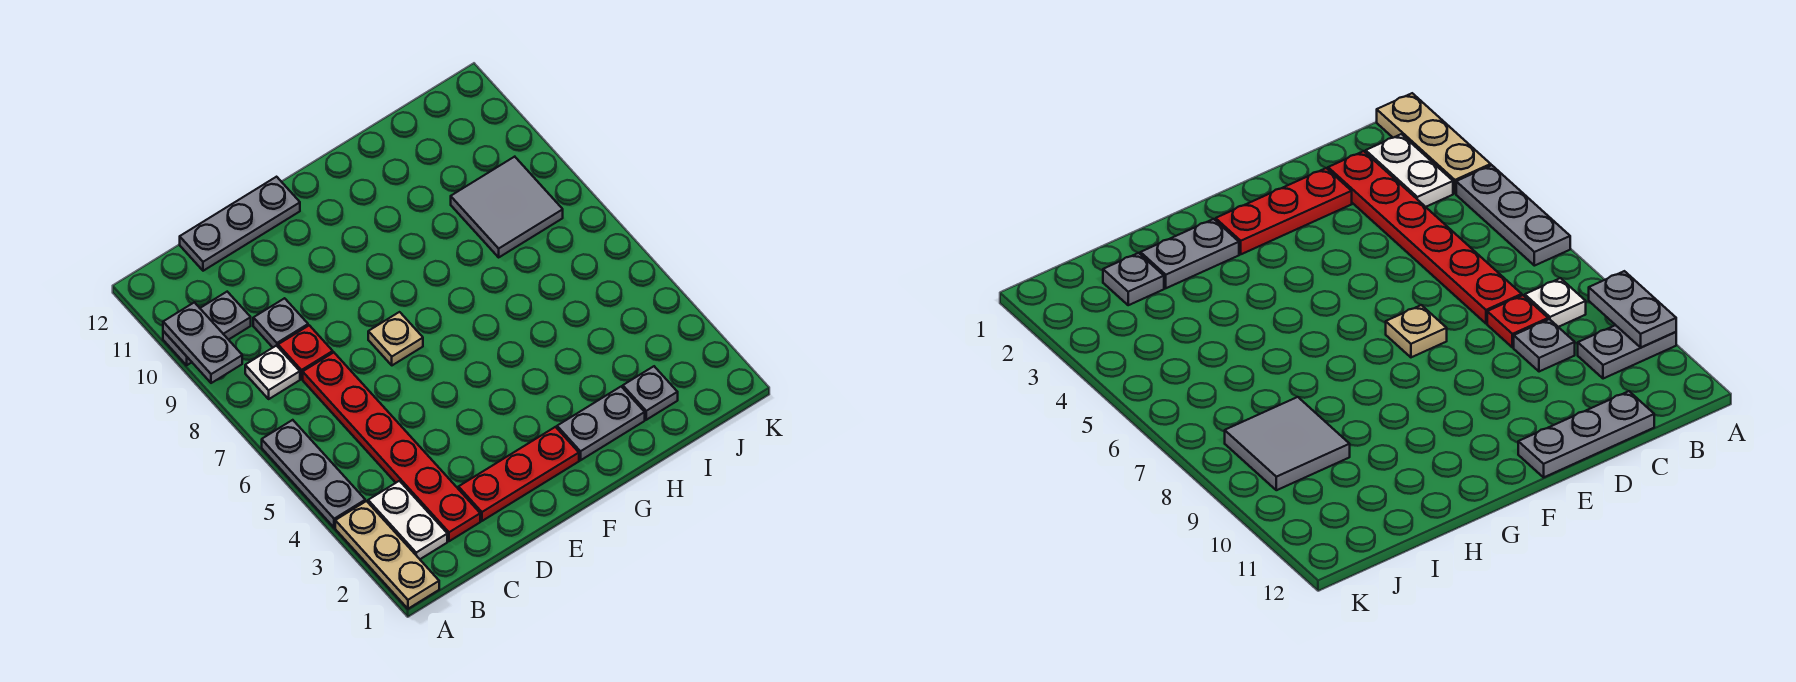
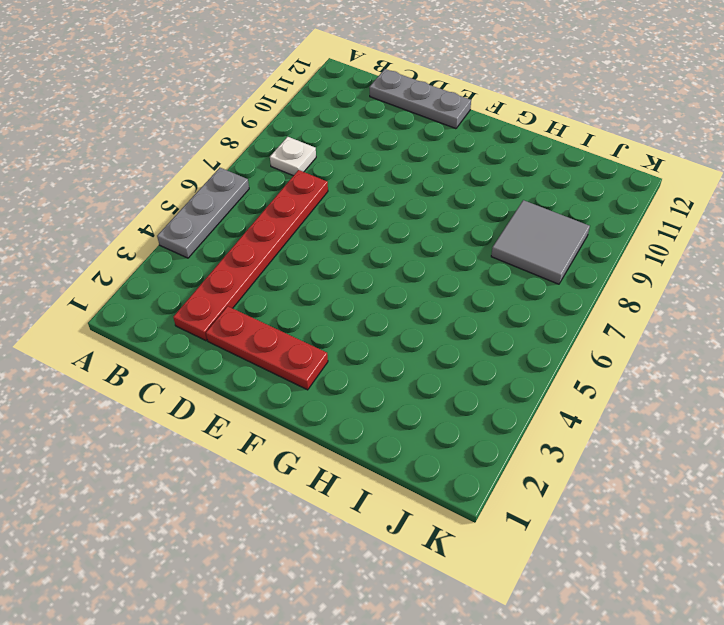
none -> tan plate A1:A3 level 1
none -> grey plate A10:B10 level 1
none -> white plate B2:B3 level 1

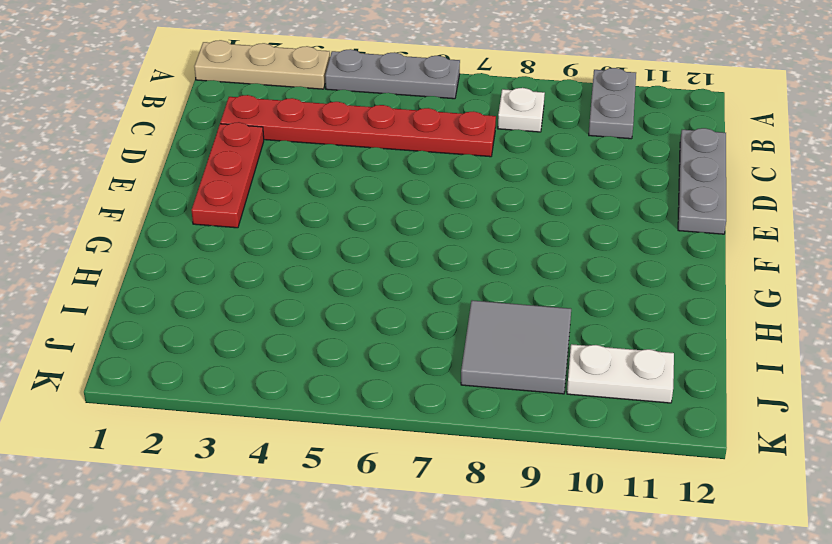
white plate J10:J11 level 1 -> white plate B2:B3 level 1
none -> red plate C8 level 1
none -> grey plate C9 level 1
none -> tan plate E7 level 1

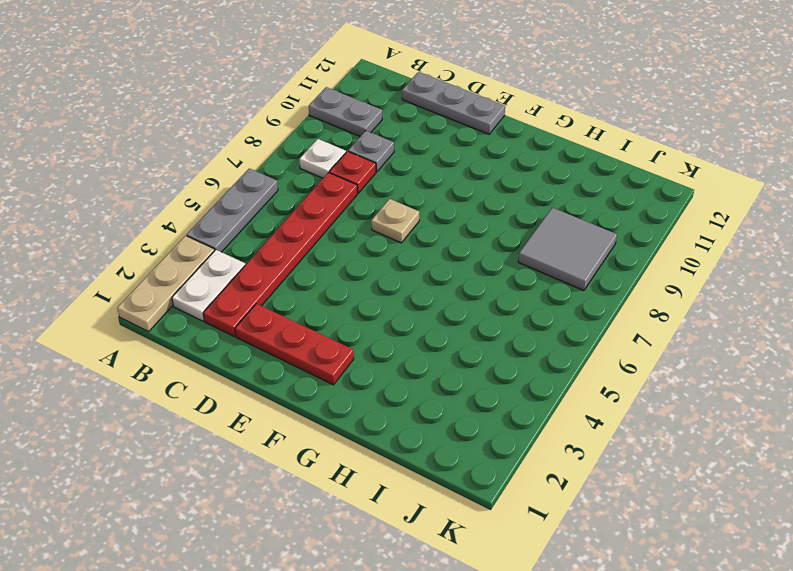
none -> grey plate G2:H2 level 1
none -> grey plate I2 level 1
none -> grey plate A9:A10 level 2

